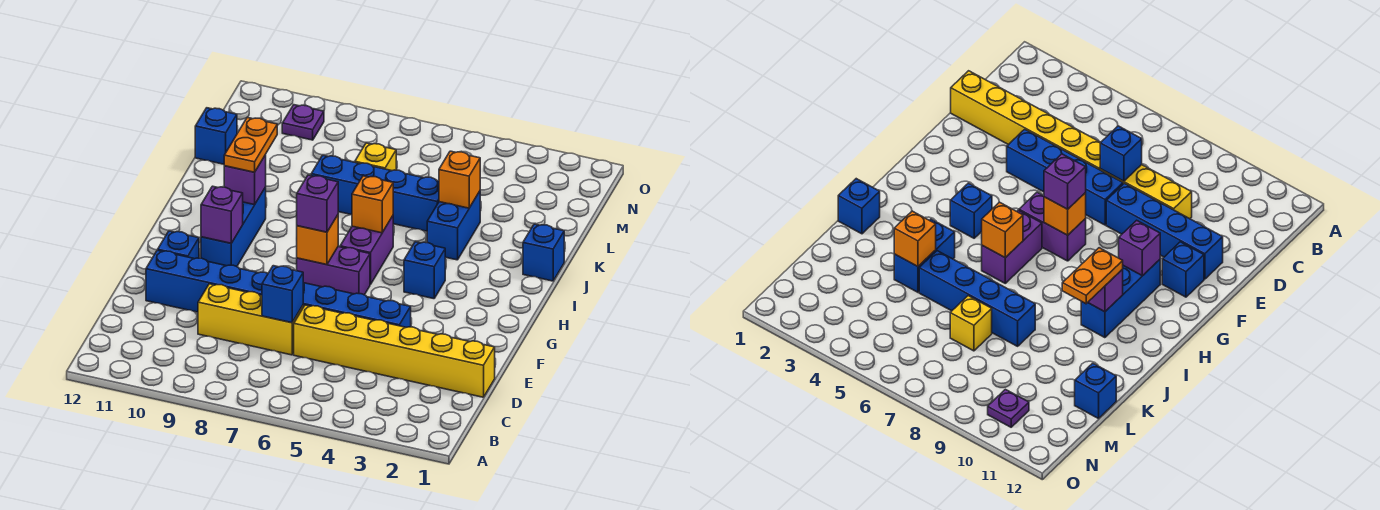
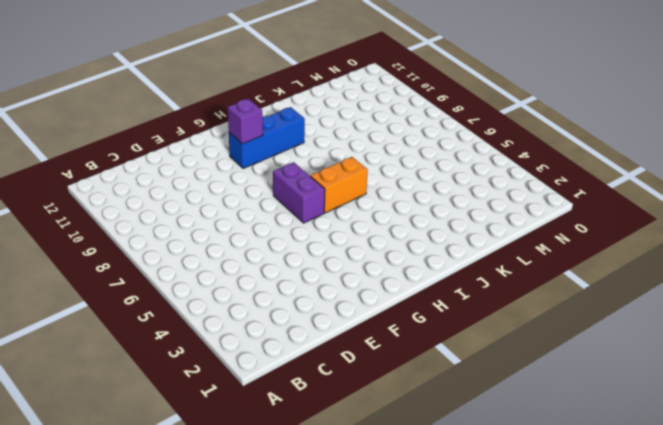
orange brick H6:I6 level 1 -> purple brick H6:I6 level 1
none -> yellow brick D1:D6 level 1
none -> yellow brick D7:D9 level 1
none -> blue brick E4:E7 level 1

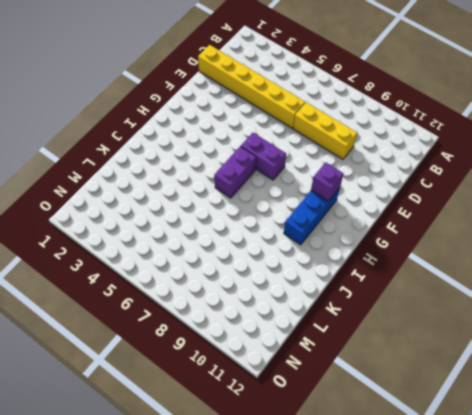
none -> blue brick E4:E7 level 1
none -> blue brick E8:E11 level 1
none -> blue brick F11 level 1

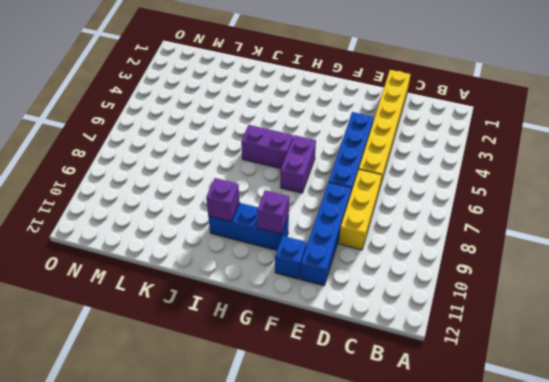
none -> blue brick H4 level 1
none -> blue brick J1 level 1
none -> blue brick J4:K4 level 1

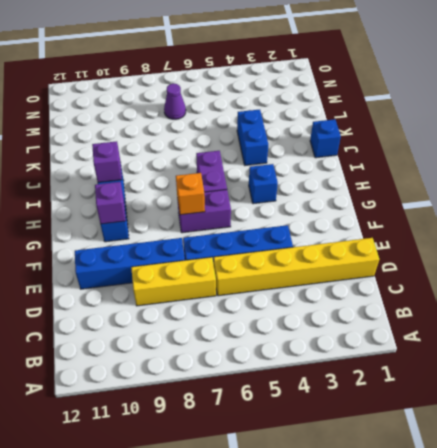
purple cone M7 level 1 -> none
none -> blue brick F11 level 1
none -> blue brick K5:K8 level 1
none -> yellow brick L7 level 1

